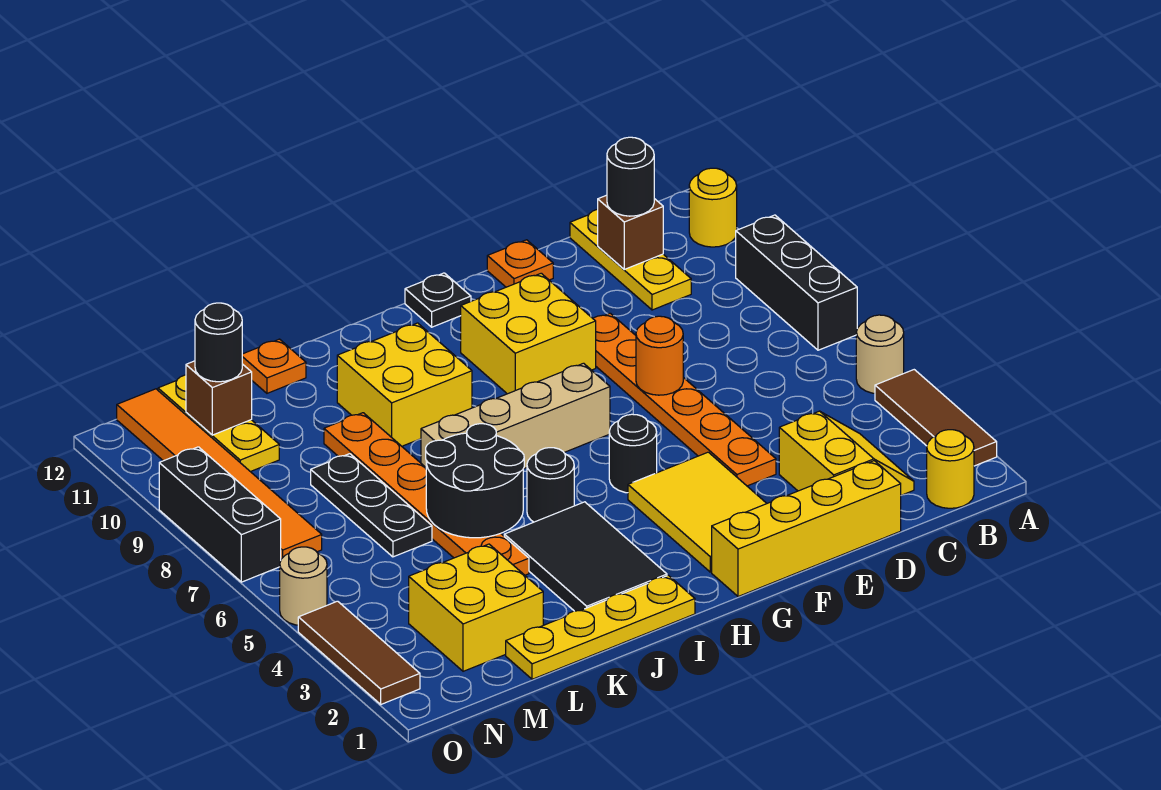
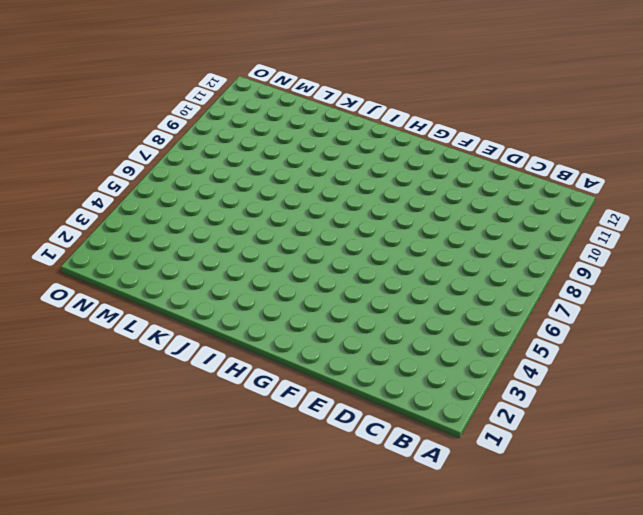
none -> brown tile A2:A4 level 1
none -> tan round brick A5 level 1
none -> black brick A7:A9 level 1
none -> yellow round brick A11 level 1

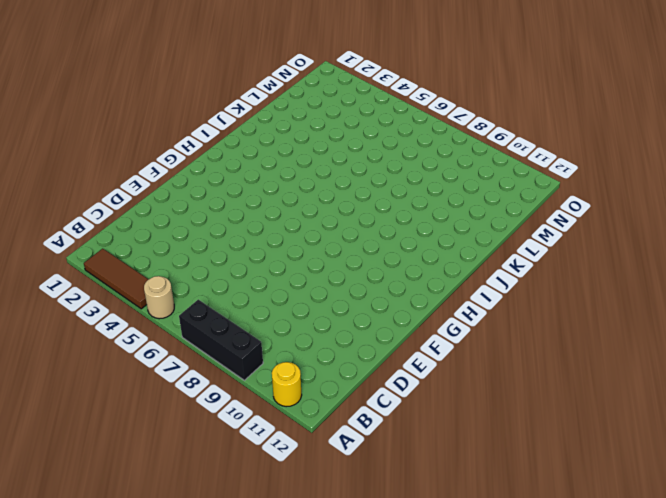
none -> yellow round brick B1 level 1
none -> yellow slope C2:D3 level 1 top D
none -> yellow plate C10:C12 level 1
none -> yellow brick D1:G1 level 1

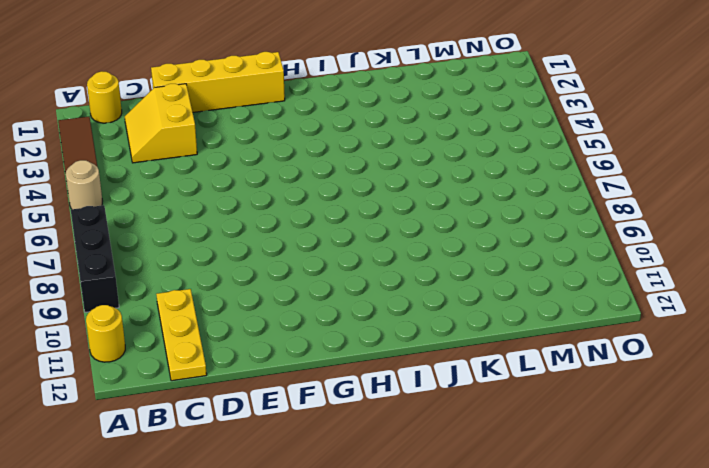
none -> orange plate E4:E9 level 1
none -> orange plate E12 level 1
none -> yellow tile F2:G4 level 1
none -> yellow brick F9:G10 level 1

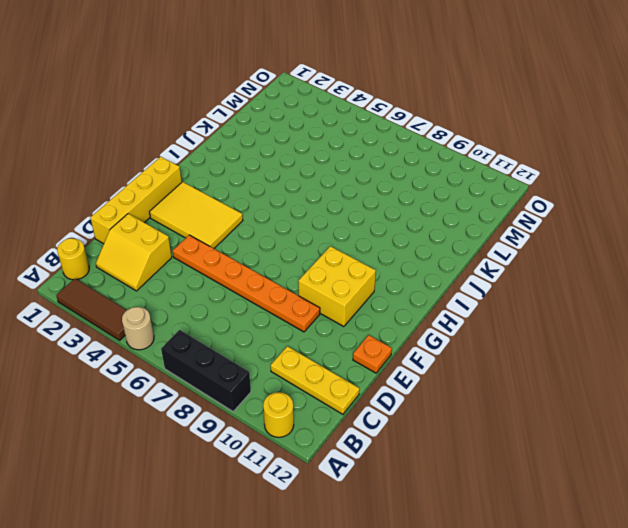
none -> black round brick G5 level 1
none -> tan brick G7:J7 level 1
none -> black plate G12 level 1
none -> yellow plate I1:L1 level 1

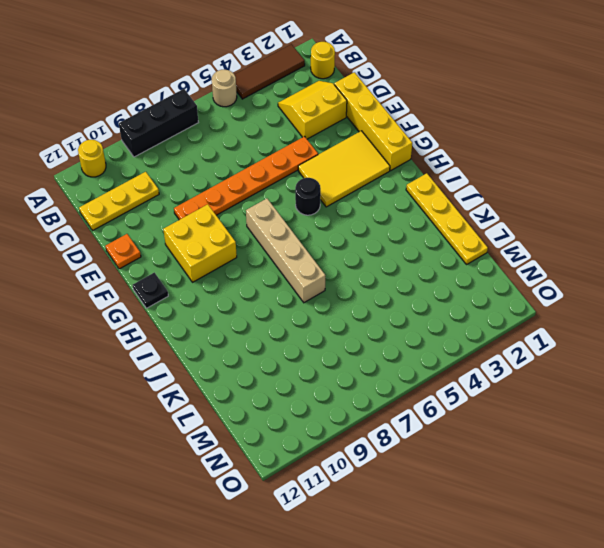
none -> black tile I2:J4 level 1
none -> black round brick I5 level 1
none -> yellow brick I9:J10 level 1
none -> orange plate K4:K9 level 1

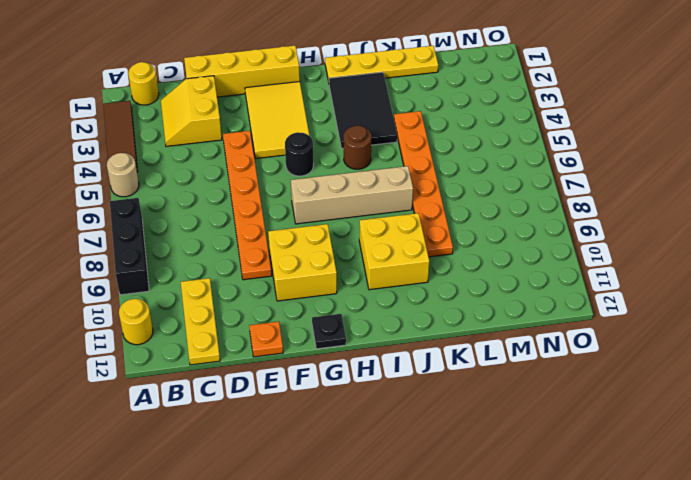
brown round brick I5 level 1 -> black round brick I5 level 1
none -> orange plate K12 level 1
none -> yellow brick L2:M3 level 1
none -> black plate L6:L8 level 1
none -> yellow plate M10:M12 level 1

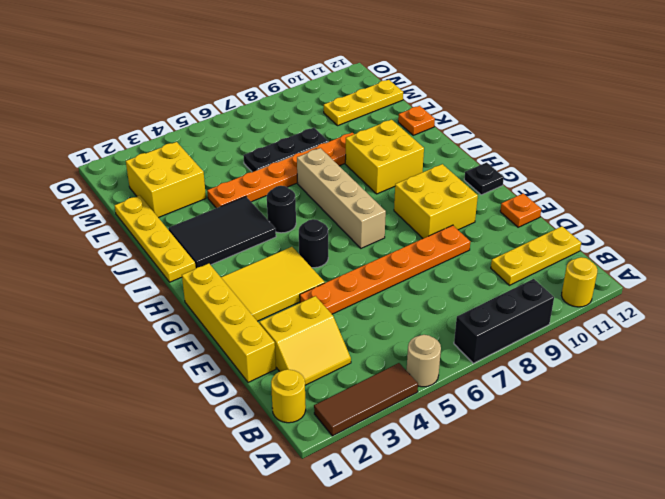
none -> orange tile N7:N12 level 1
none -> brown tile O2:O4 level 1
none -> tan round brick O5 level 1
none -> black brick O7:O9 level 1

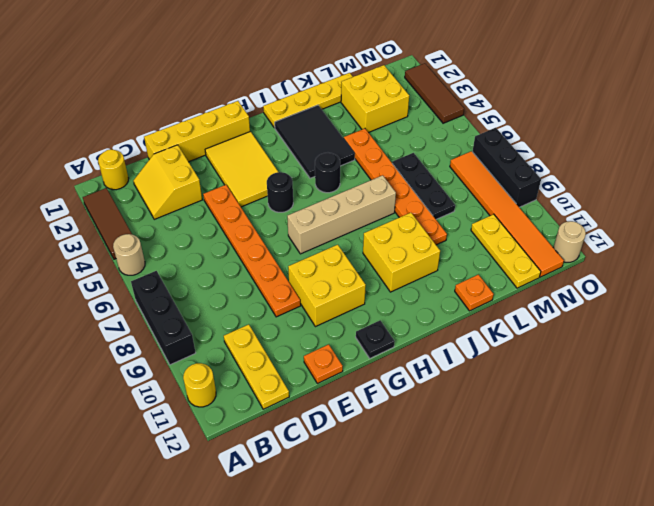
tan round brick O12 level 1 -> tan round brick O5 level 1
none -> brown brick C11 level 2
none -> orange round brick E7 level 2
none -> black round brick J5:K6 level 2
none -> brown brick M11 level 2

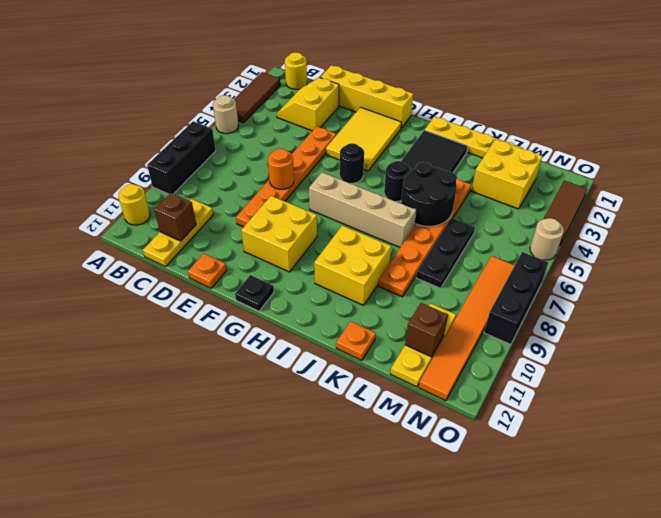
none -> black round brick C11 level 3
none -> black round brick M11 level 3

